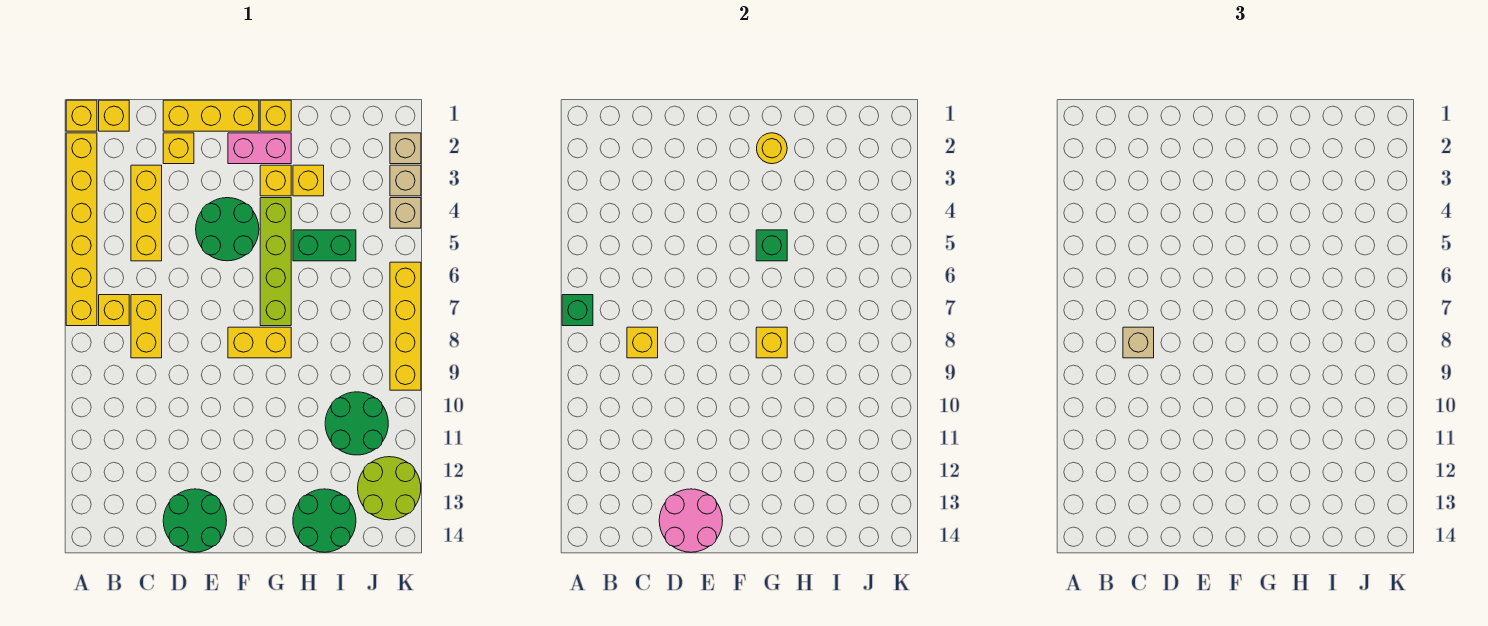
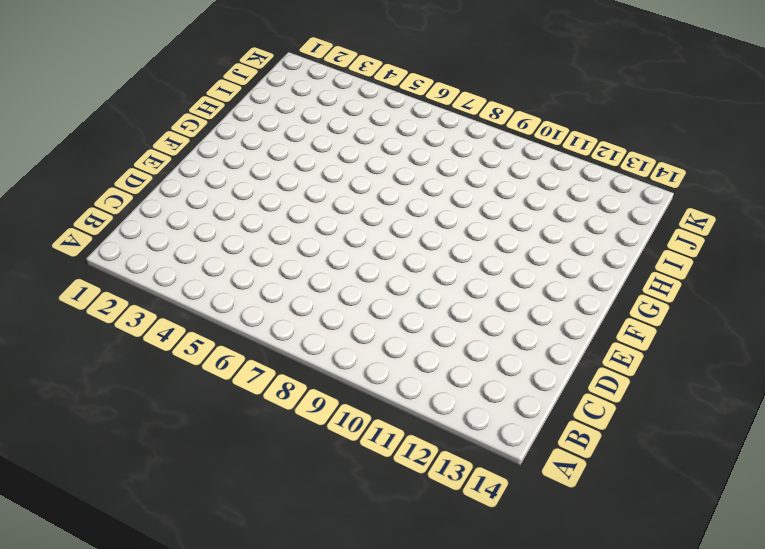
none -> yellow brick A1 level 1
none -> yellow brick A2:A7 level 1
none -> yellow brick B1 level 1
none -> yellow brick B7 level 1

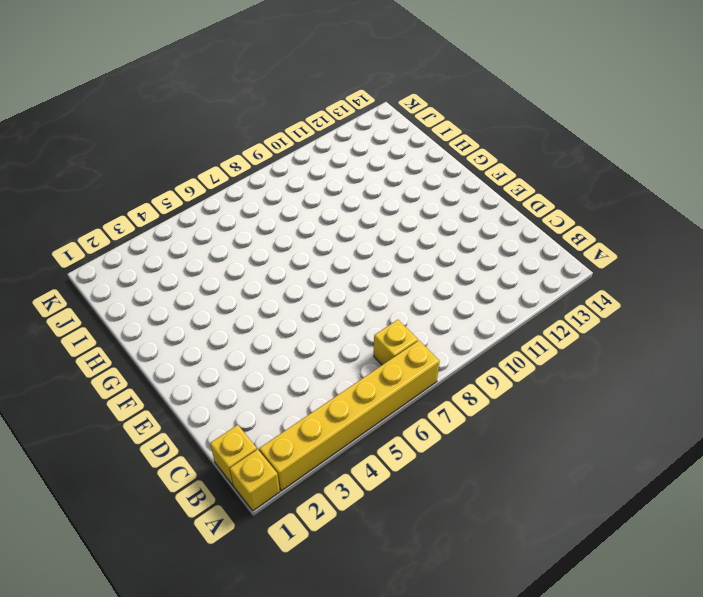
none -> yellow brick C3:C5 level 1
none -> yellow brick C7:C8 level 1
none -> yellow brick D1:F1 level 1
none -> yellow brick D2 level 1

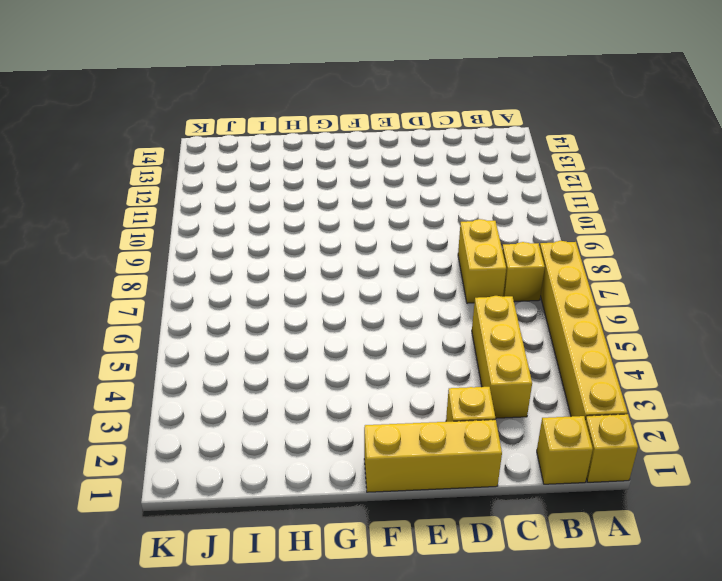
none -> green round brick D13:E14 level 1
none -> green round brick E4:F5 level 1
none -> pink brick F2:G2 level 1
none -> yellow brick F8:G8 level 1

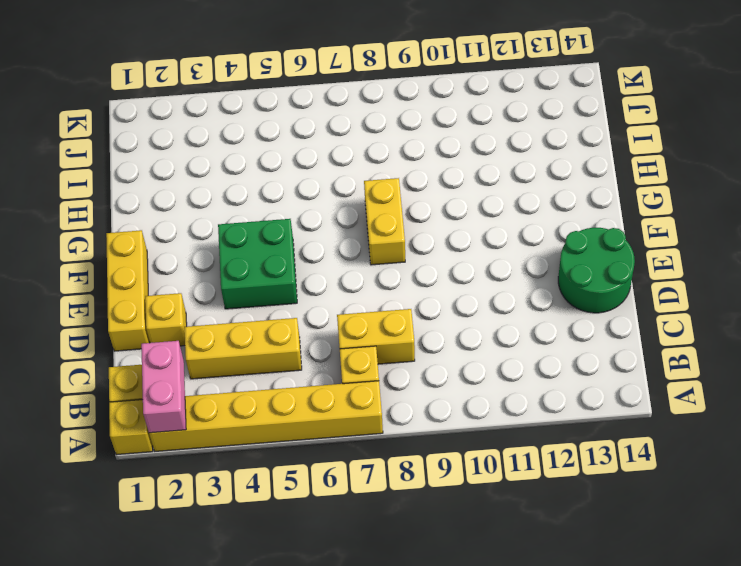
pink brick A2:B2 level 2 -> pink brick F2:G2 level 1
green brick E4:F5 level 1 -> green round brick E4:F5 level 1
none -> yellow brick G1 level 1
none -> yellow brick G3 level 1
none -> lime brick G4:G7 level 1
none -> yellow brick H3 level 1

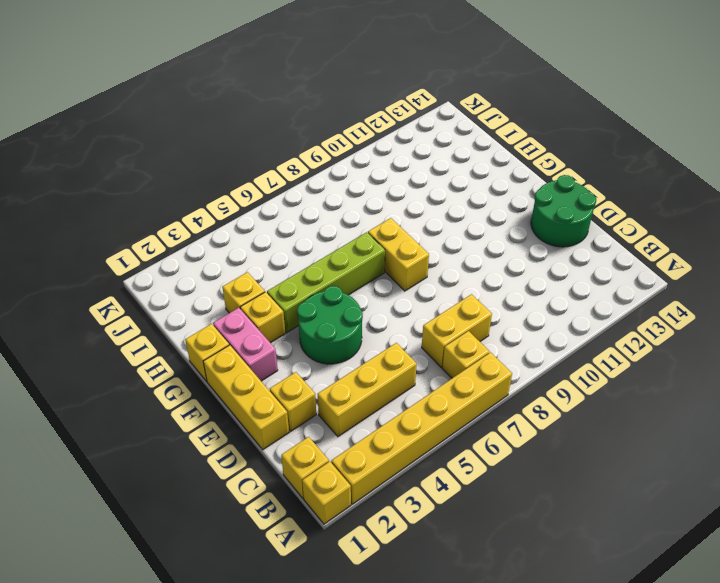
none -> green brick H5:I5 level 1
none -> green round brick H13:I14 level 1
none -> green round brick I10:J11 level 1
none -> lime round brick J12:K13 level 1

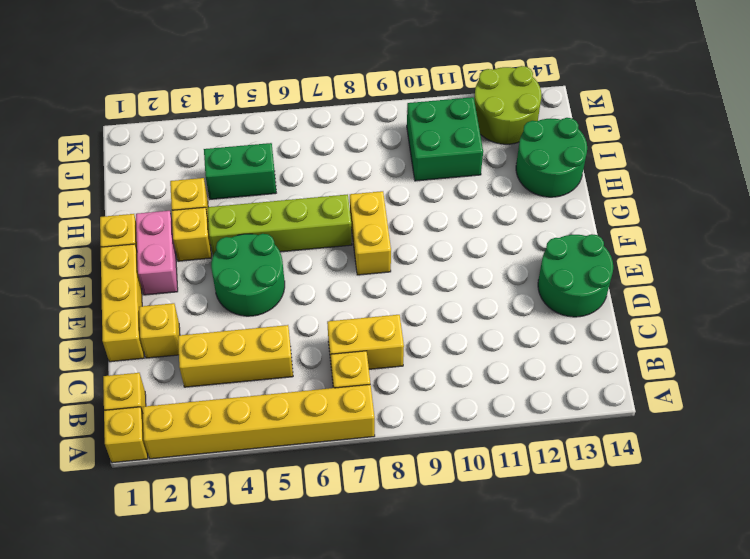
green brick I4:I5 level 1 -> green brick H5:I5 level 1
green brick I10:J11 level 1 -> green round brick I10:J11 level 1
none -> tan brick K2 level 1
none -> tan brick K3 level 1
none -> tan brick K4 level 1
none -> yellow brick K6:K9 level 1

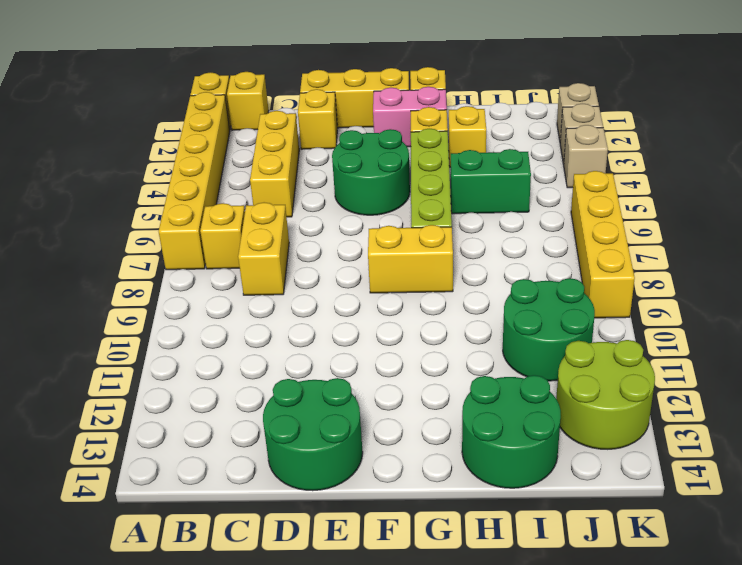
none -> green brick A7 level 2
none -> yellow brick C8 level 2
none -> pink round brick D13:E14 level 2
none -> yellow round brick G2 level 2

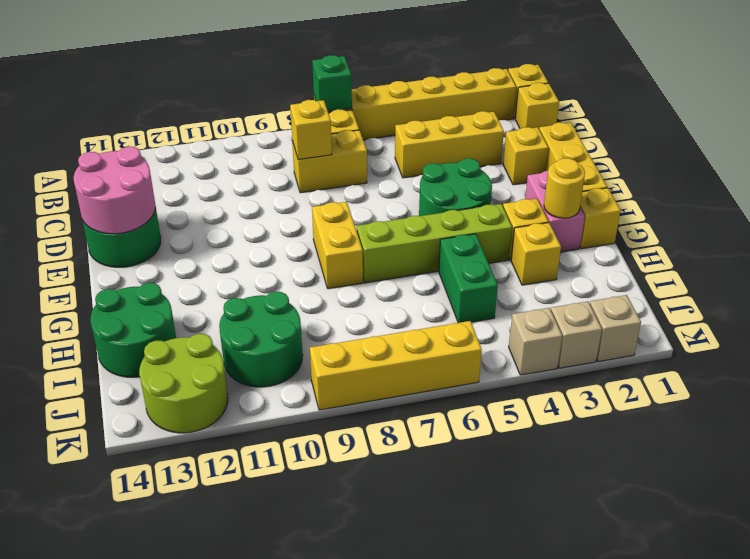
none -> green brick G5 level 2
none -> yellow brick G8 level 2
none -> tan brick C8 level 3

